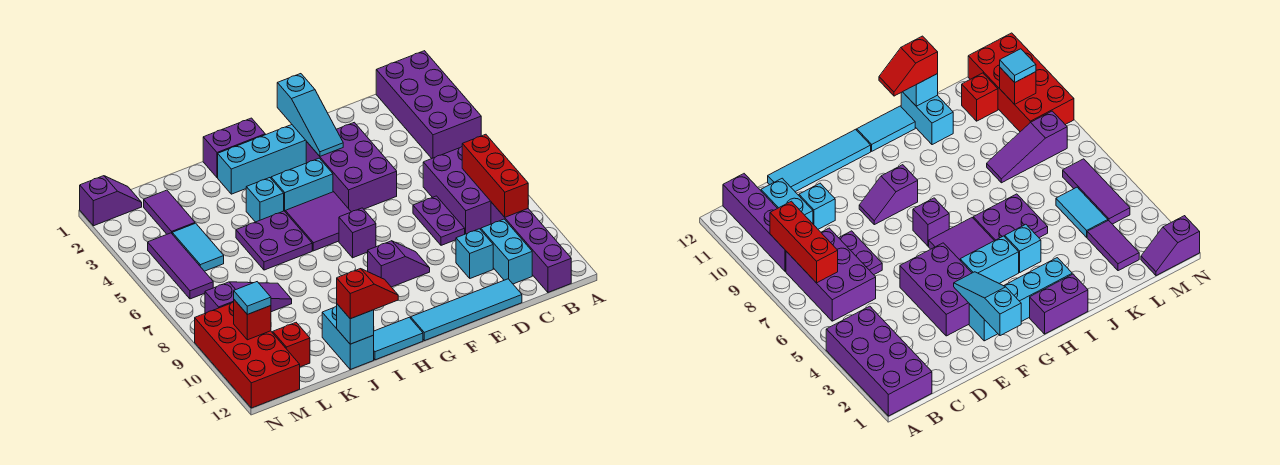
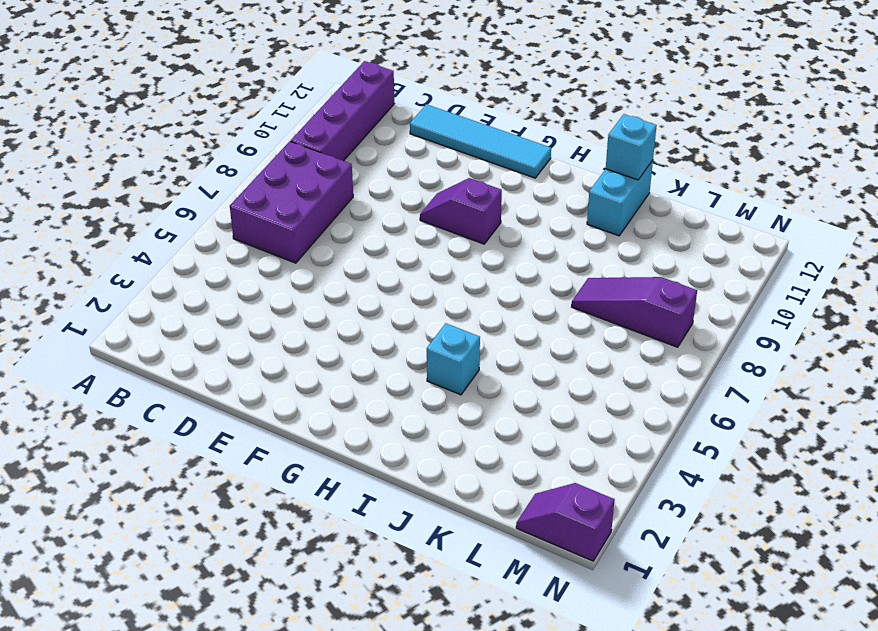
none -> purple brick A1:B4 level 1
none -> cyan brick C10:C11 level 1
none -> purple plate D7:D8 level 1
none -> cyan brick D10 level 1

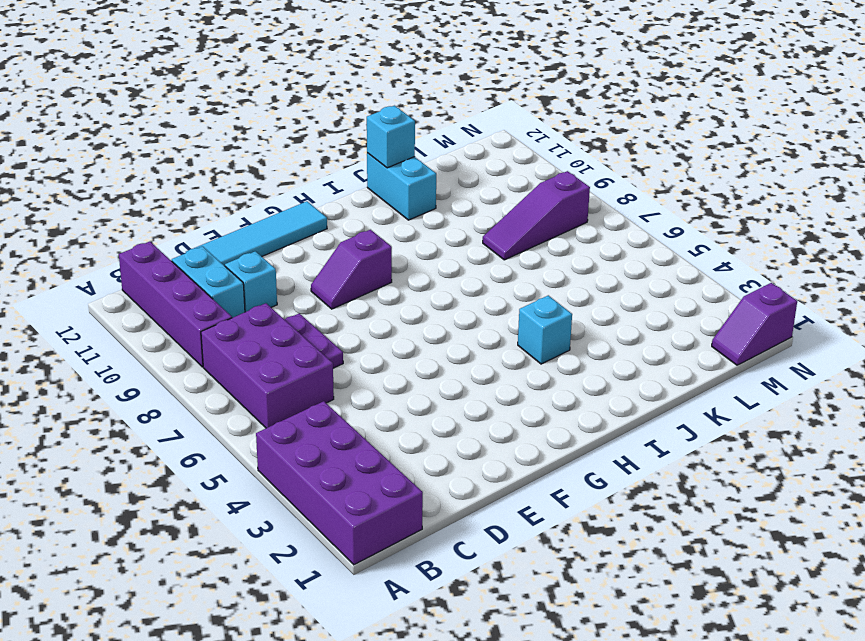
none -> purple brick E3:F5 level 1
none -> cyan brick F2:I2 level 1
none -> cyan brick G4:H4 level 1
none -> purple tile G5:H6 level 1

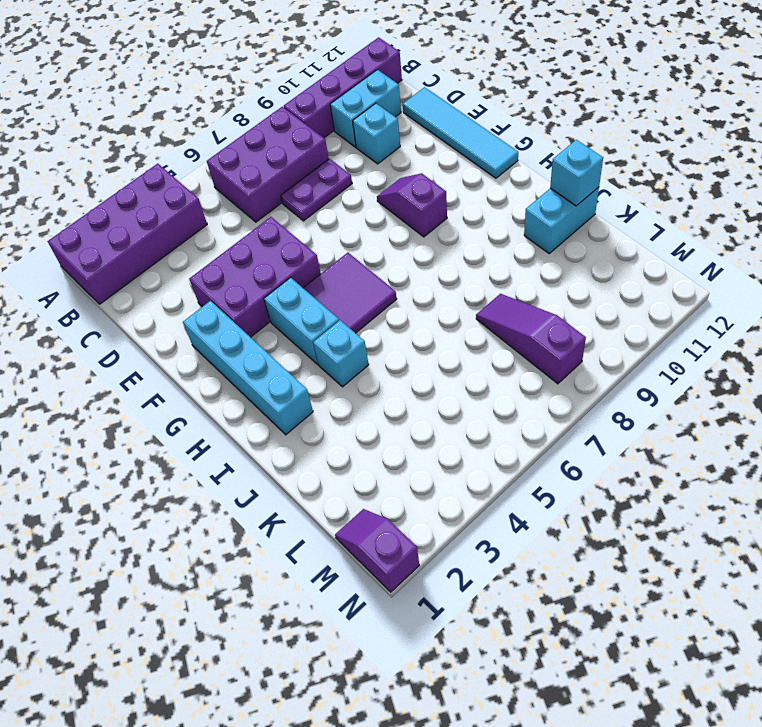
none -> purple brick G7 level 1
none -> purple brick H1:I1 level 1
none -> cyan tile H12:I12 level 1
none -> purple plate I5:J6 level 1

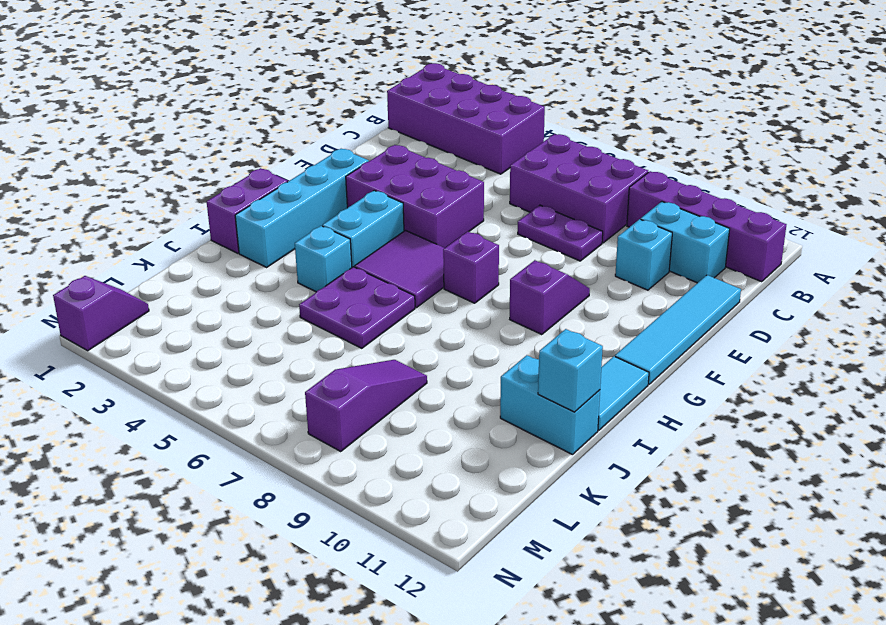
none -> purple tile L2:L3 level 1
none -> cyan tile L4:L5 level 1
none -> red brick L11 level 1
none -> purple tile M4:M6 level 1

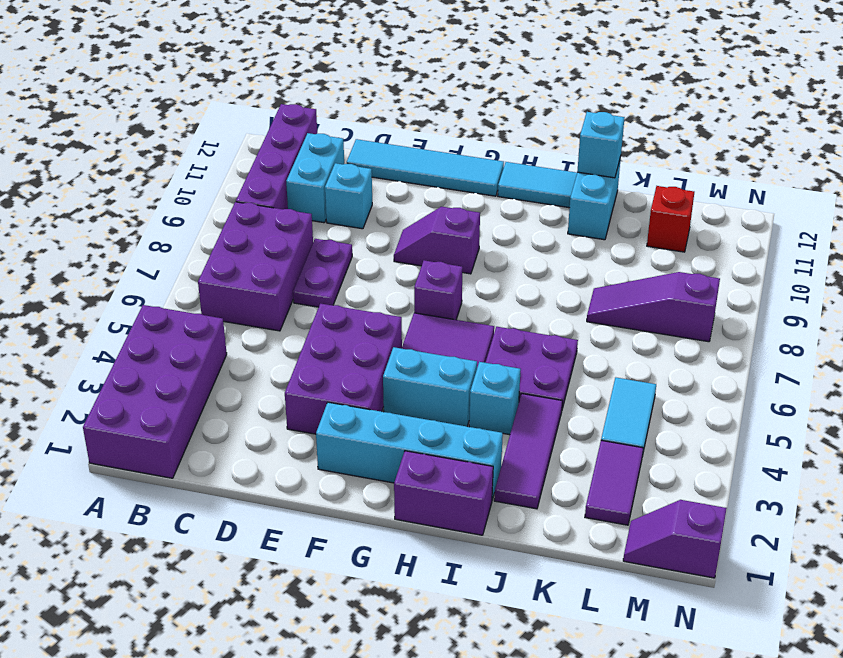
purple tile J2:J4 level 1 -> purple tile M4:M6 level 1
none -> red brick M9:N12 level 1
none -> red brick B7:B9 level 2
none -> cyan slope F1:F3 level 2 top 1
none -> red brick M10 level 2

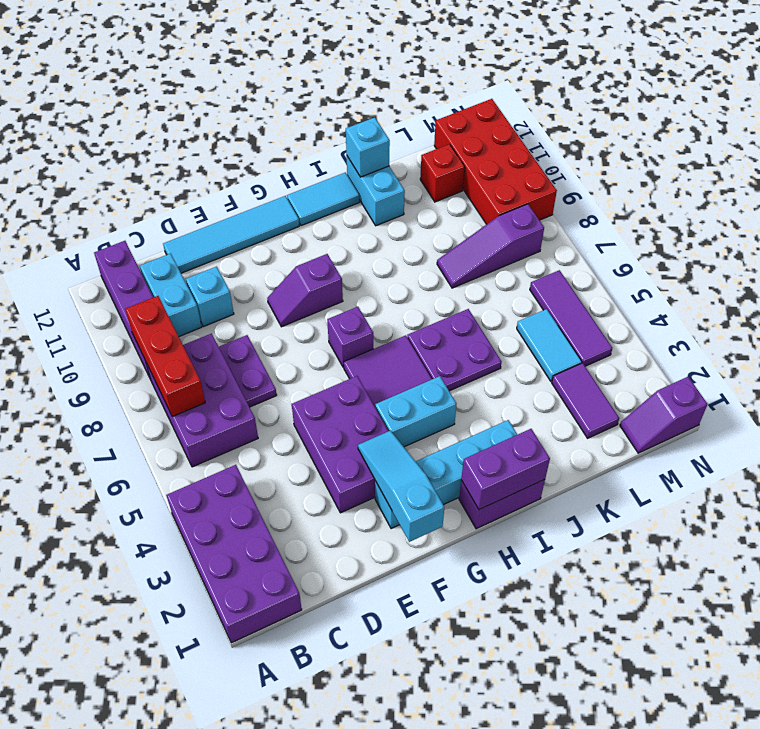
purple brick H1:I1 level 2 -> none
none -> cyan brick I4 level 1
none -> red brick M10 level 2
none -> red slope I12:J12 level 3 top J
none -> cyan tile M10 level 3

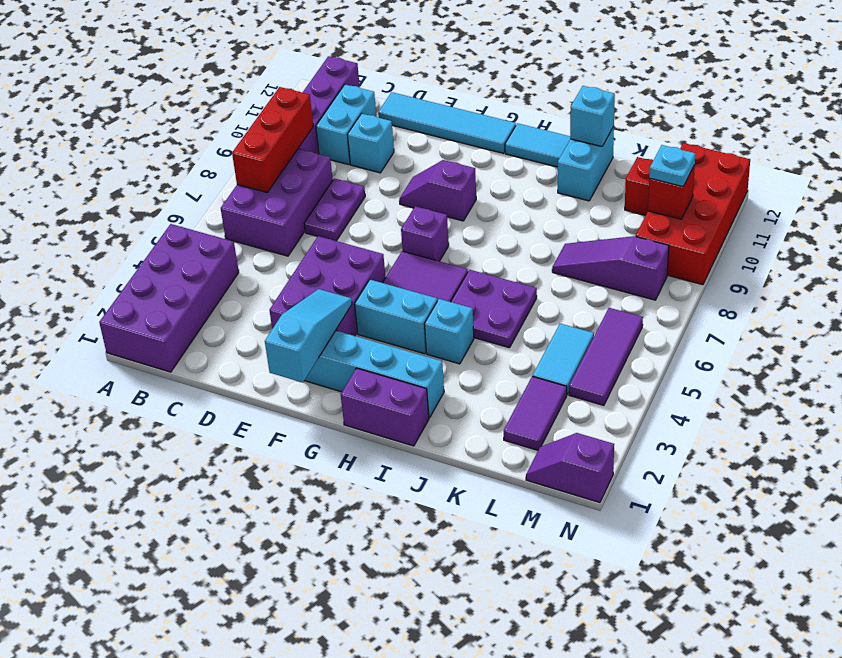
cyan plate M10 level 3 -> cyan tile M10 level 3
none -> red slope I12:J12 level 3 top J

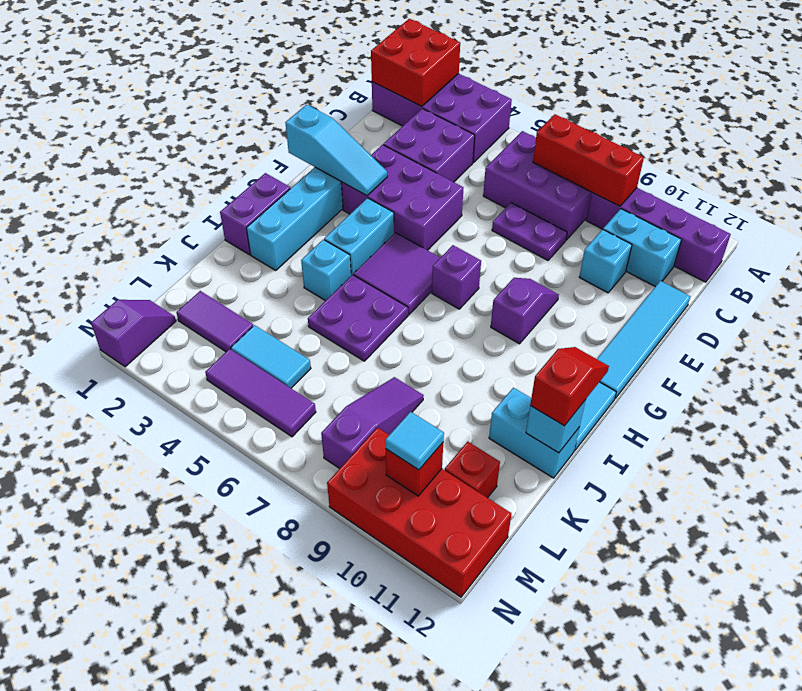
red brick A1:B2 level 2 -> none
purple brick C3:D4 level 1 -> none

